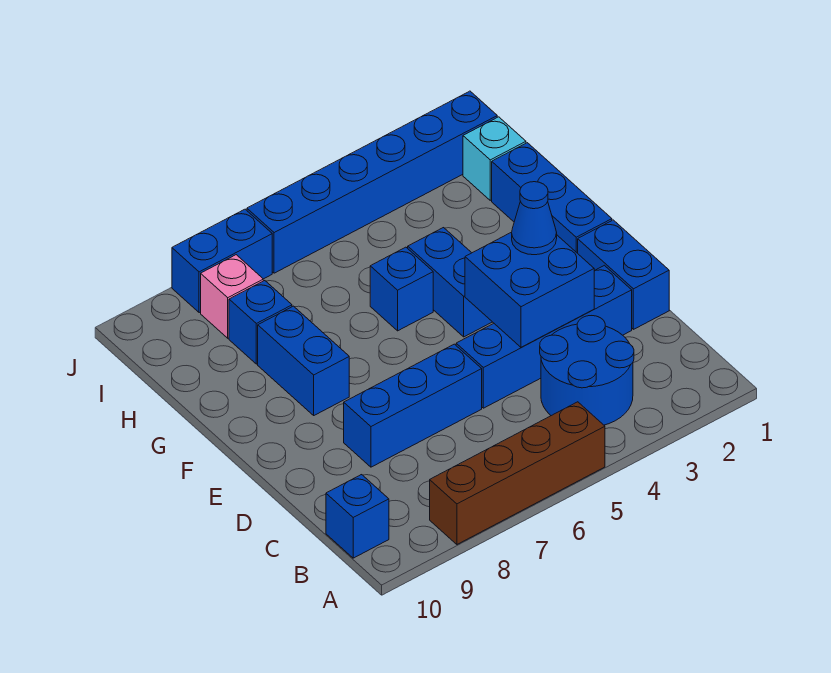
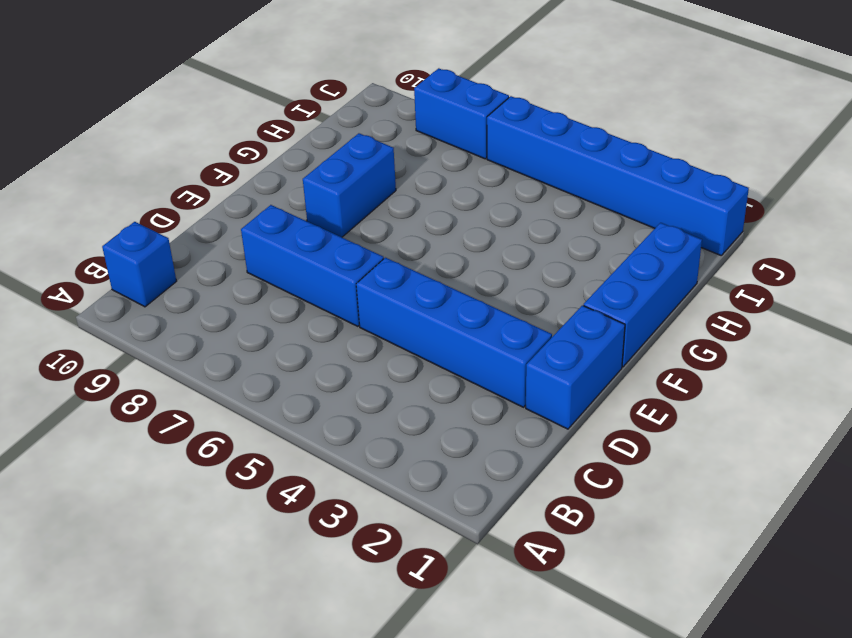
none -> brown brick A5:A8 level 1
none -> blue round brick B3:C4 level 1
none -> blue brick F4:G4 level 1

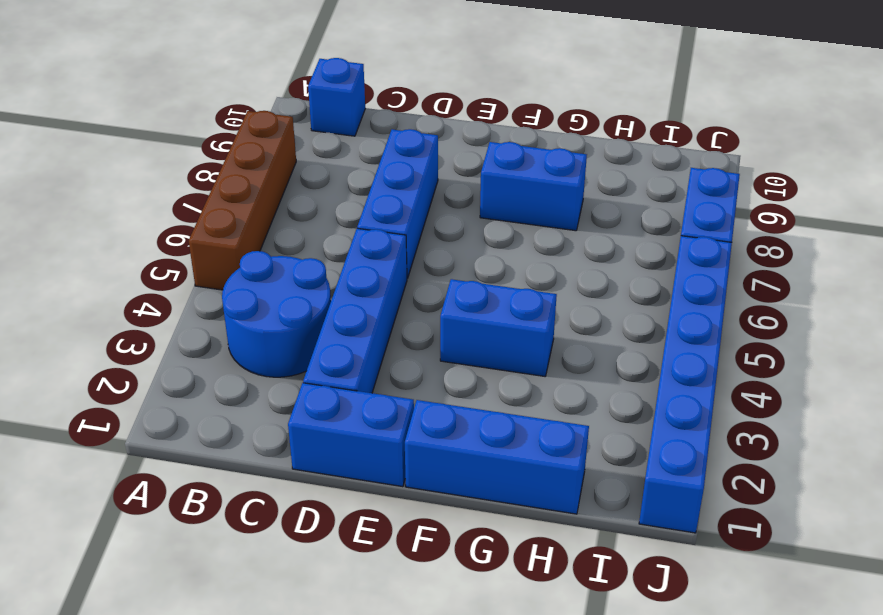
none -> blue brick G5 level 1
none -> blue brick H8 level 1
none -> cyan brick I1 level 1

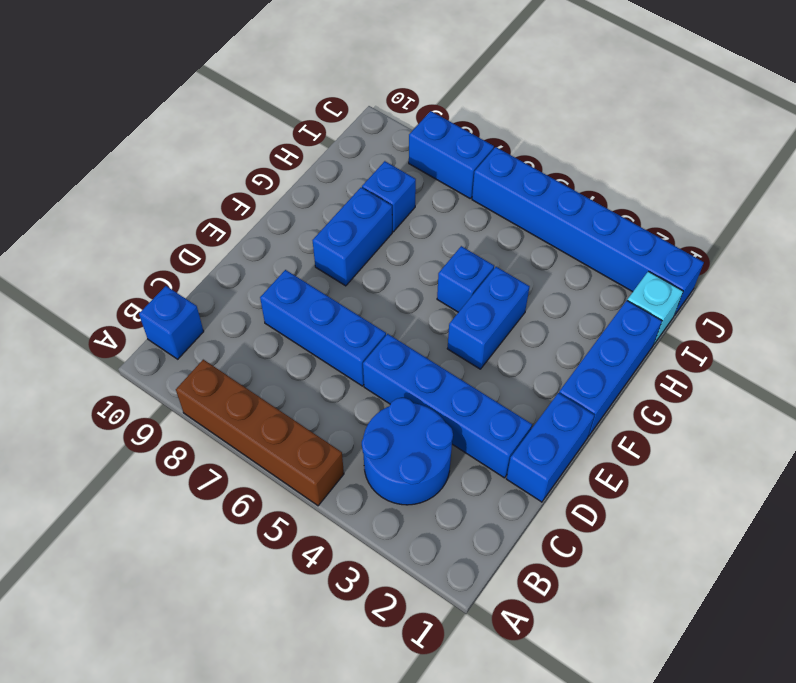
none -> pink brick I8 level 1
none -> blue brick D3:E4 level 2
none -> blue cone E3 level 3

